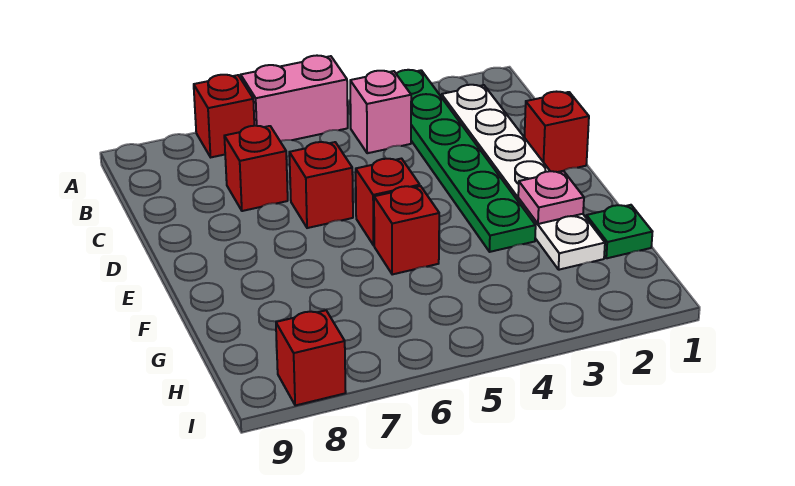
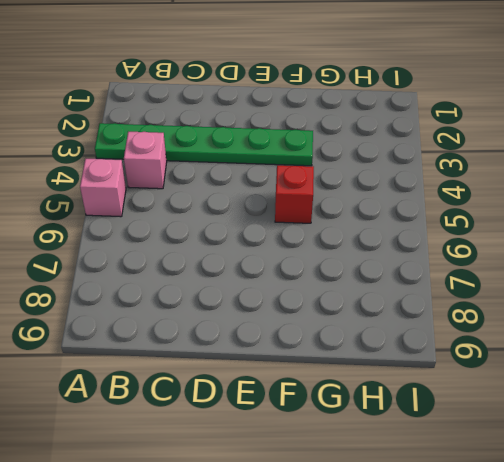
pink brick A5 level 1 -> pink brick A5:A6 level 1
none -> red brick A7 level 1
none -> white plate B2:G2 level 1
none -> red brick C7 level 1

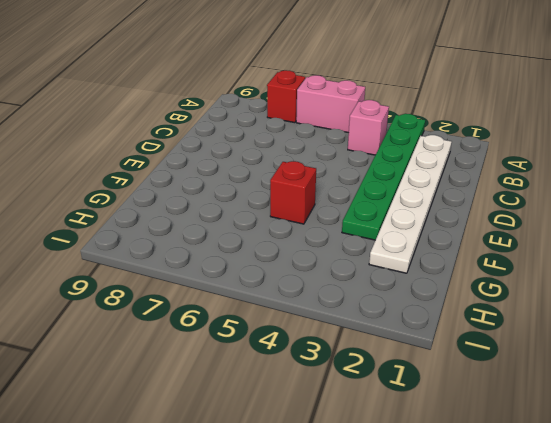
none -> red brick C7 level 1
none -> red brick D1 level 1
none -> red brick D6 level 1

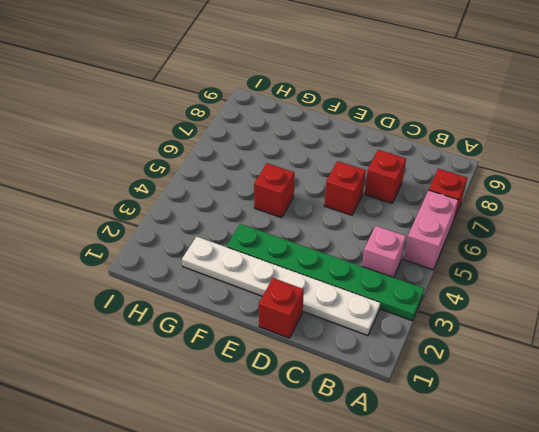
none -> red brick E5 level 1
none -> green plate G1 level 1
none -> red brick I8 level 1

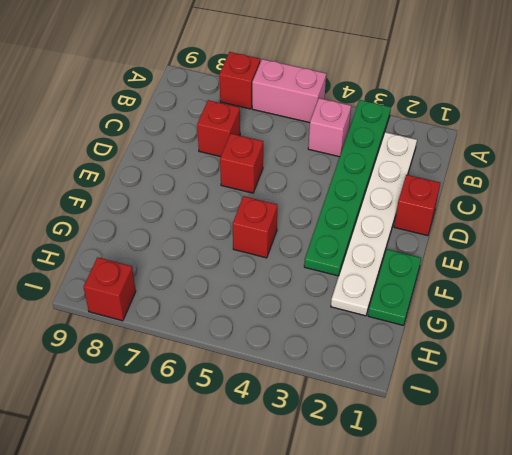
green plate F1:G1 level 1 -> green plate G1 level 1
none -> red brick E5 level 1
none -> pink plate F2 level 2

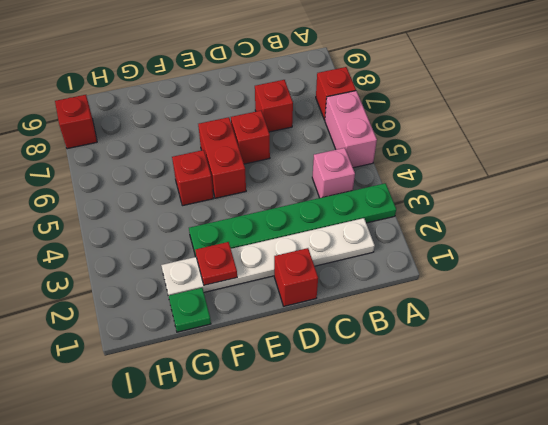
red brick E5:E6 level 1 -> red brick E5 level 1
red plate F2 level 2 -> pink plate F2 level 2

